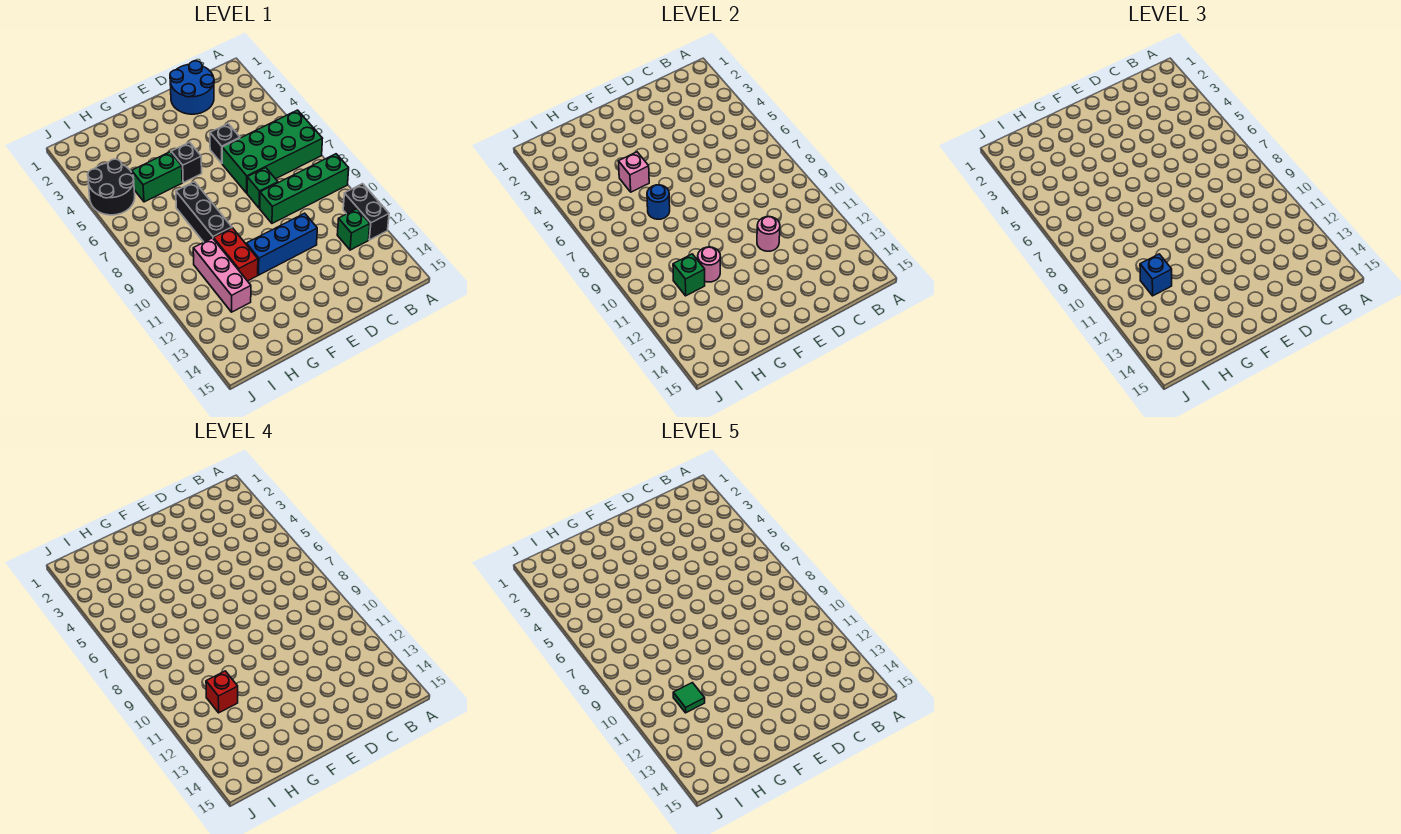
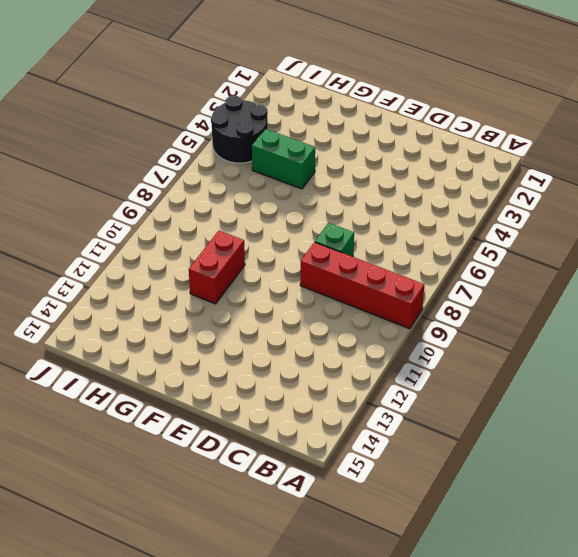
red brick A9:D9 level 1 -> green brick A9:D9 level 1
none -> green brick A6:D7 level 1
none -> black brick A11:A12 level 1
none -> green brick B12 level 1

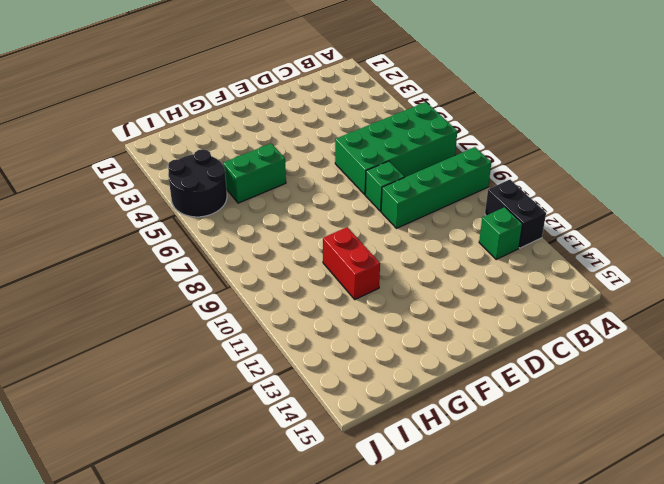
none -> blue round brick C1:D2 level 1
none -> black brick D5 level 1
none -> blue brick D11:F11 level 1

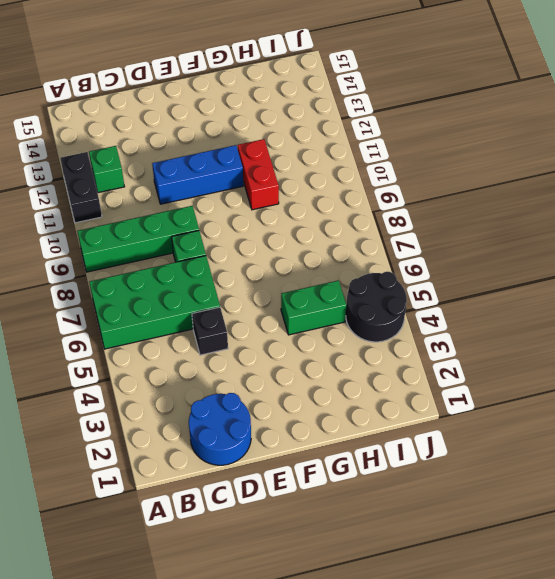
none -> black brick F5 level 1
none -> black brick G7:G9 level 1
none -> pink brick H10:H12 level 1

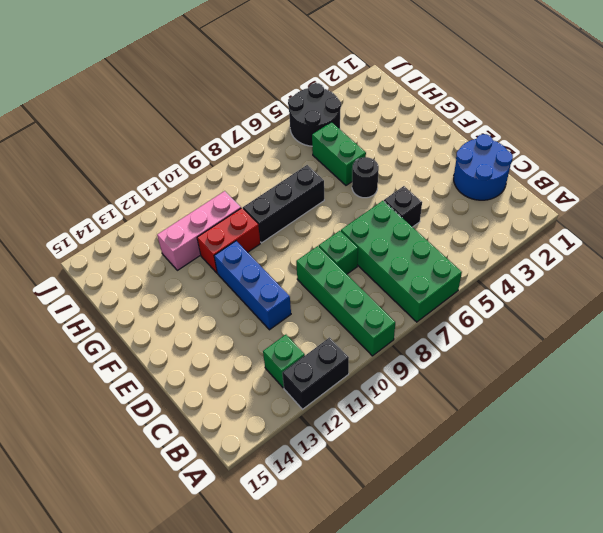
black round brick F5 level 1 -> black brick F5 level 1
none -> pink round brick D11 level 2
none -> pink brick G5 level 2
none -> blue round brick G7 level 2

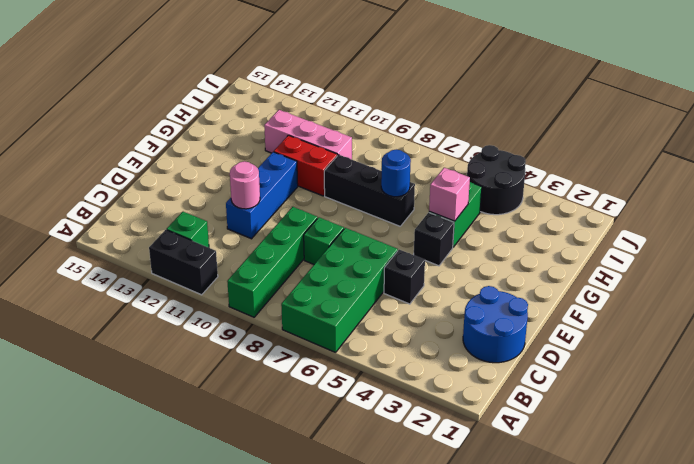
none -> pink round brick G11 level 2
none -> green brick H11 level 2
none -> blue brick H11 level 3

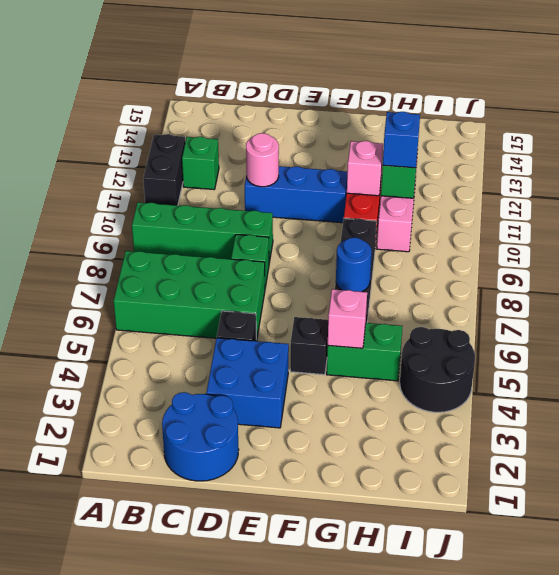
blue brick D3:E4 level 1 -> none
pink brick G11 level 2 -> pink round brick G11 level 2
none -> red brick H11 level 4
none -> green tile H11 level 5

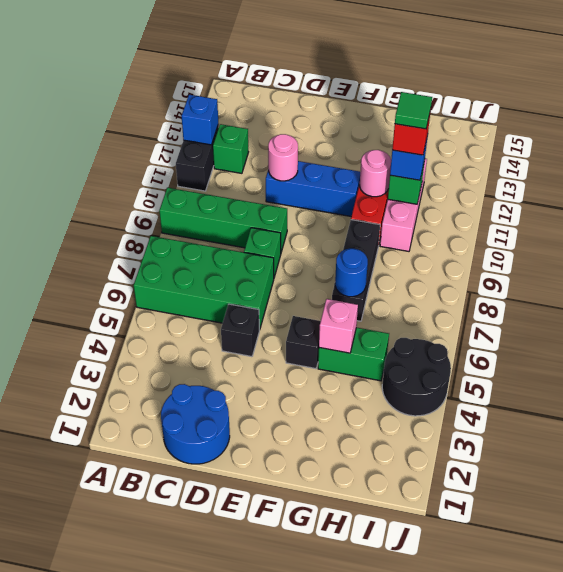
blue brick A12 level 2 -> none

